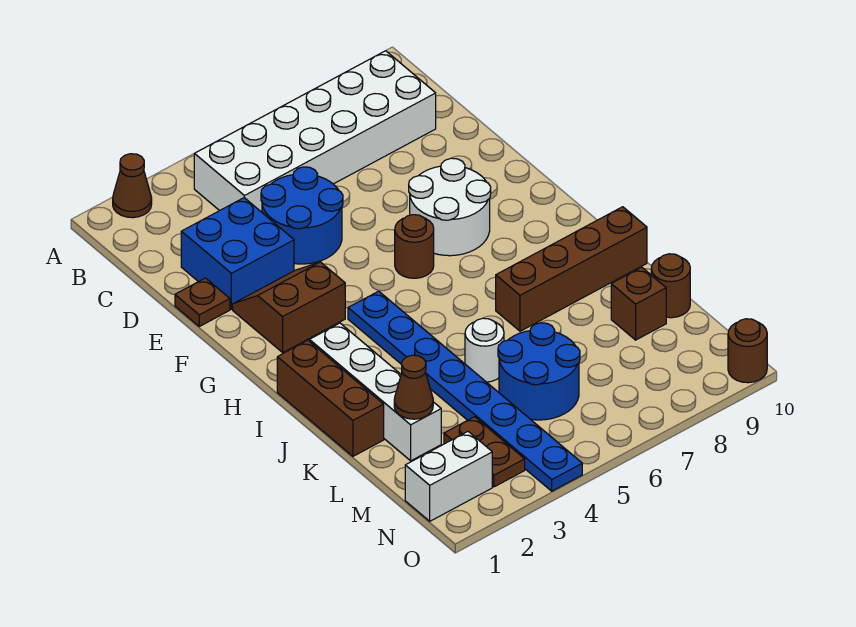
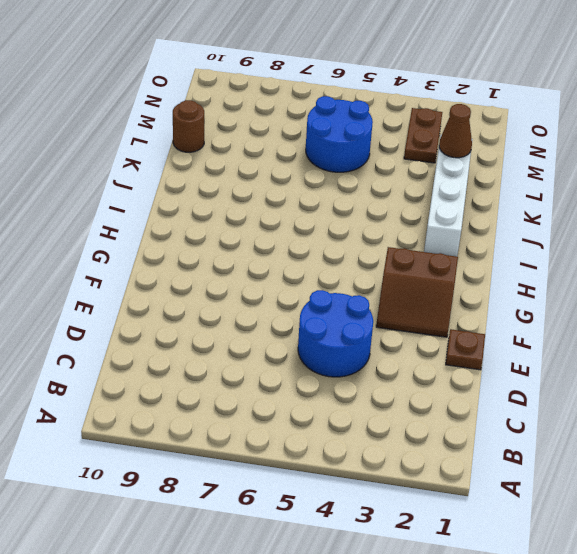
none -> brown cone A2 level 1
none -> white brick B4:C9 level 1
none -> blue brick D2:E3 level 1

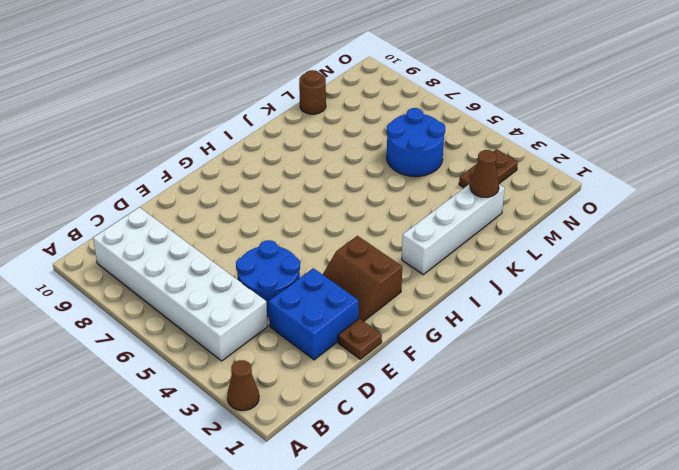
none -> white round brick F7:G8 level 1
none -> brown round brick G6 level 1
none -> blue plate H4:O4 level 1

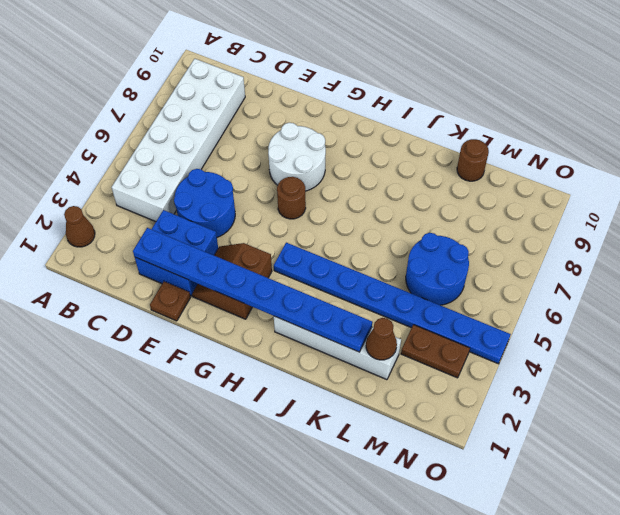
blue plate D2:K2 level 2 -> none
none -> brown brick I1:K1 level 1
none -> brown brick J7:J10 level 1
none -> white round brick K5 level 1

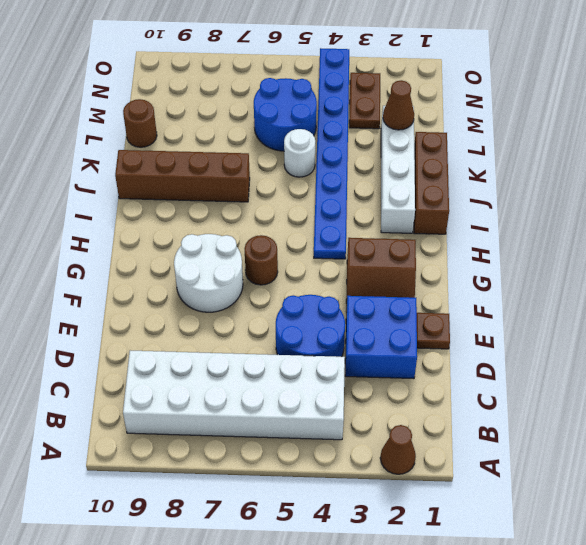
none -> brown brick L9 level 1
none -> white brick N1:N2 level 1
none -> brown round brick O10 level 1

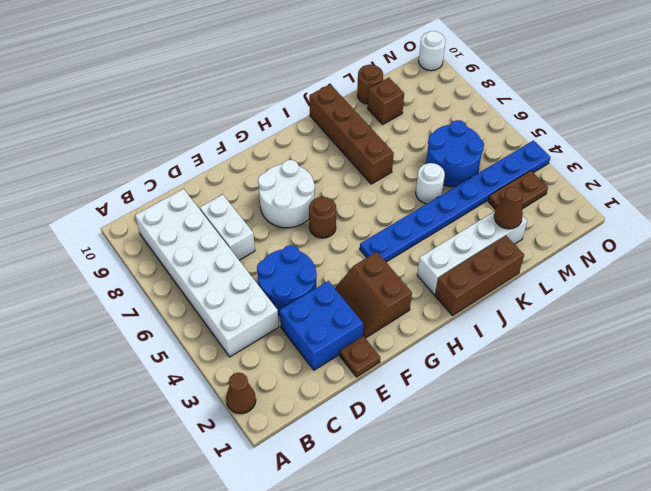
white brick D7:D8 level 1 -> white brick N1:N2 level 1
white round brick O10 level 1 -> brown round brick O10 level 1

